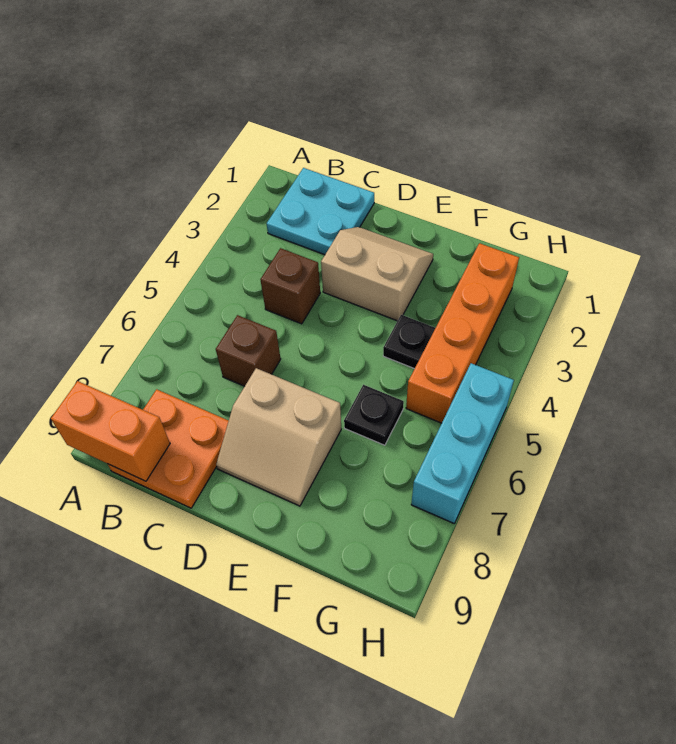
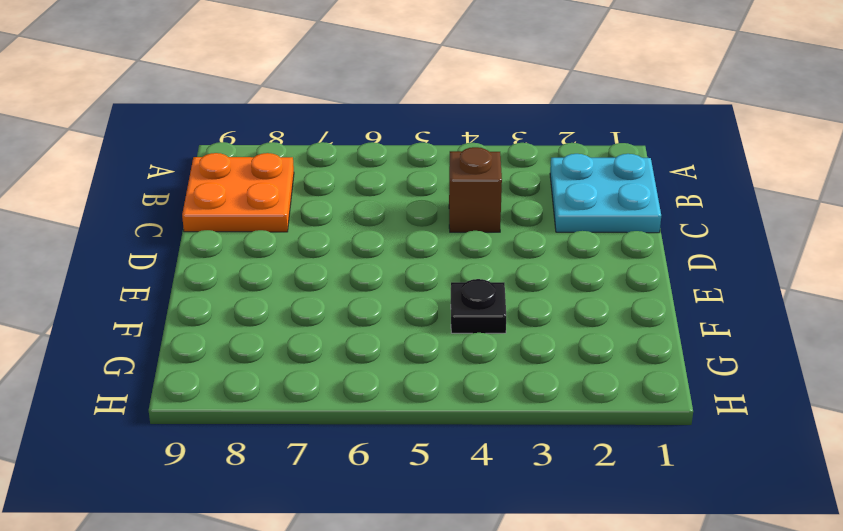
none -> brown brick C6 level 1
none -> tan slope D2:E3 level 1 top 3

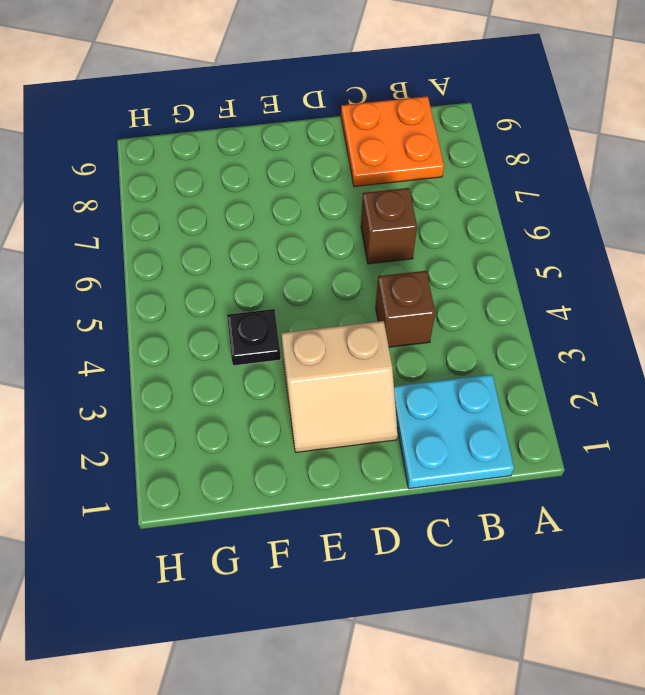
none -> tan slope D7:E8 level 1 top 7
none -> black plate F6 level 1

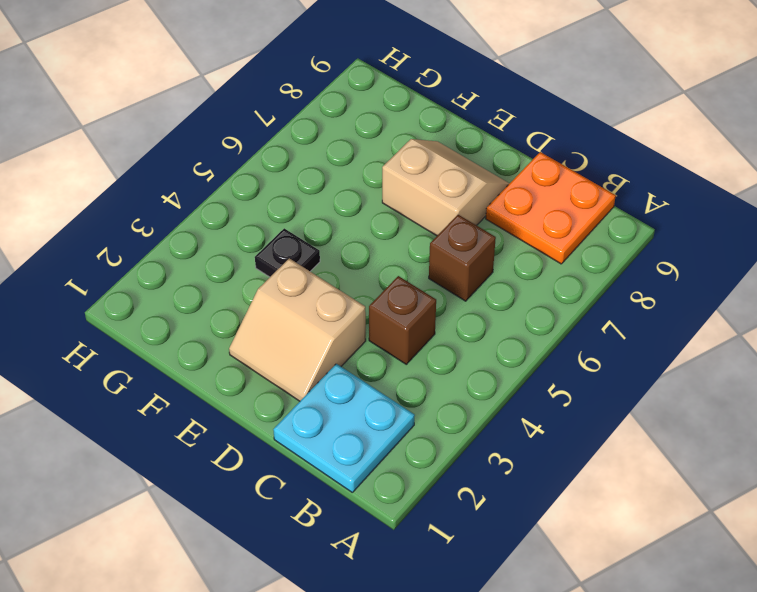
none -> black plate F6 level 1
none -> orange brick G2:G5 level 1

